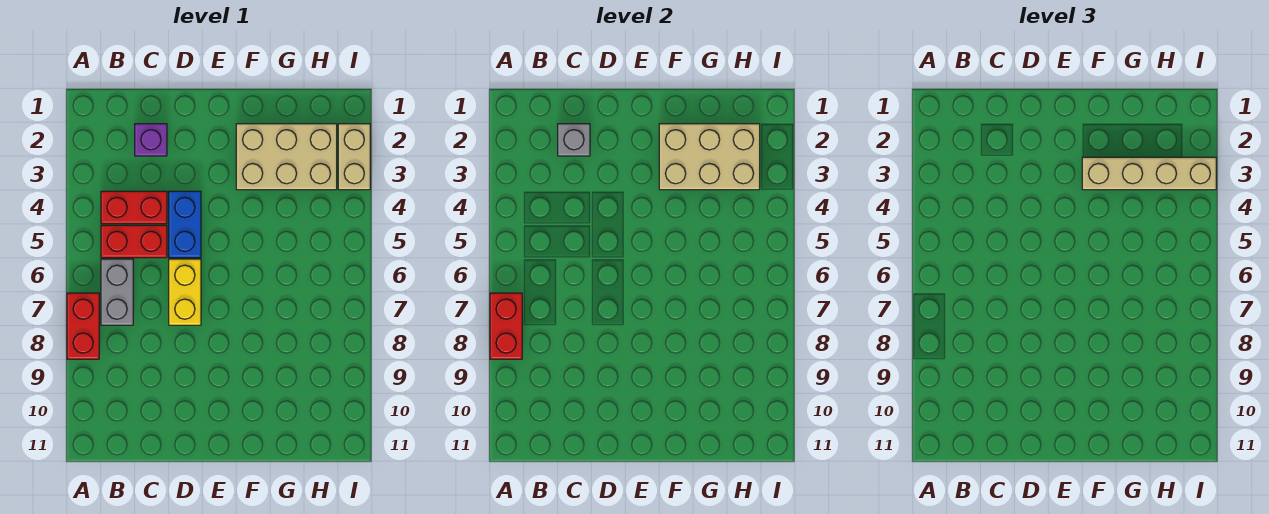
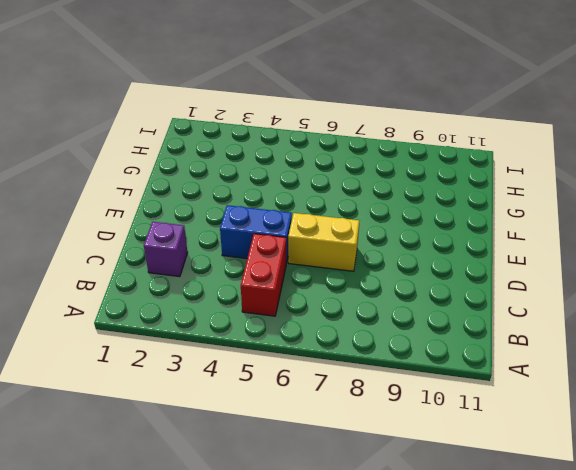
none -> red brick A7:A8 level 1
none -> red brick B4:C4 level 1
none -> grey brick B6:B7 level 1

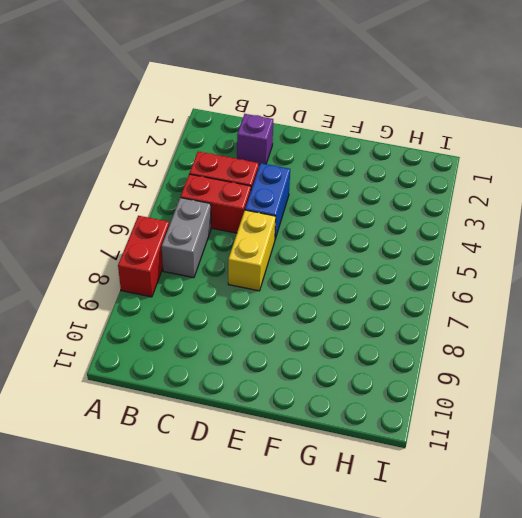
none -> tan brick F2:H3 level 1
none -> tan brick I2:I3 level 1
none -> red brick A7:A8 level 2

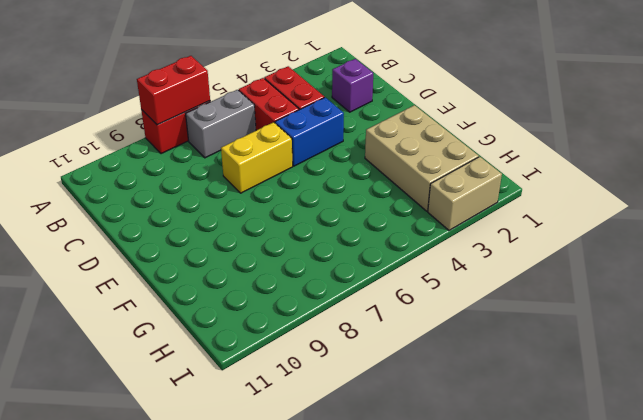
none -> grey brick C2 level 2
none -> tan brick F2:H3 level 2
none -> tan brick F3:I3 level 3

